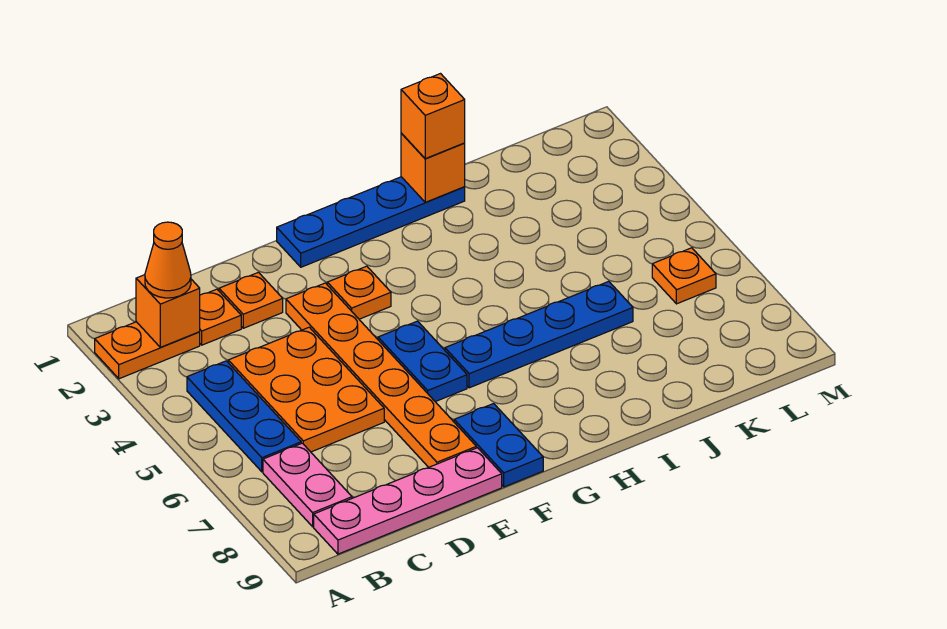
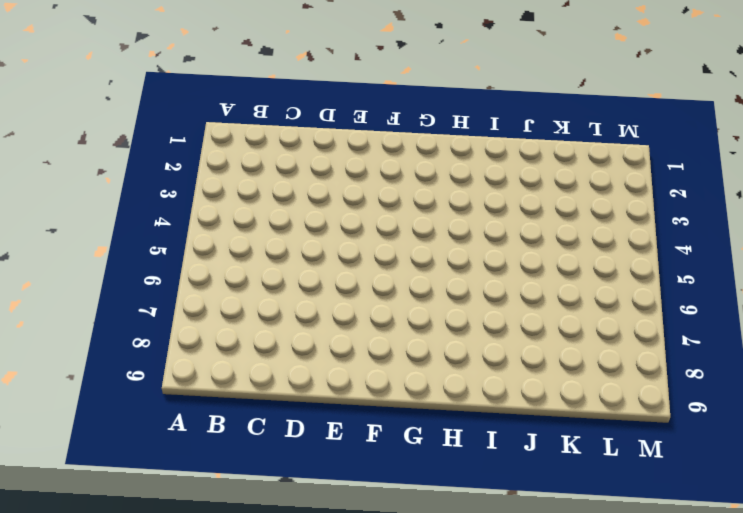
none -> orange plate A2:B2 level 1
none -> blue plate B4:B6 level 1
none -> pink plate B7:B8 level 1

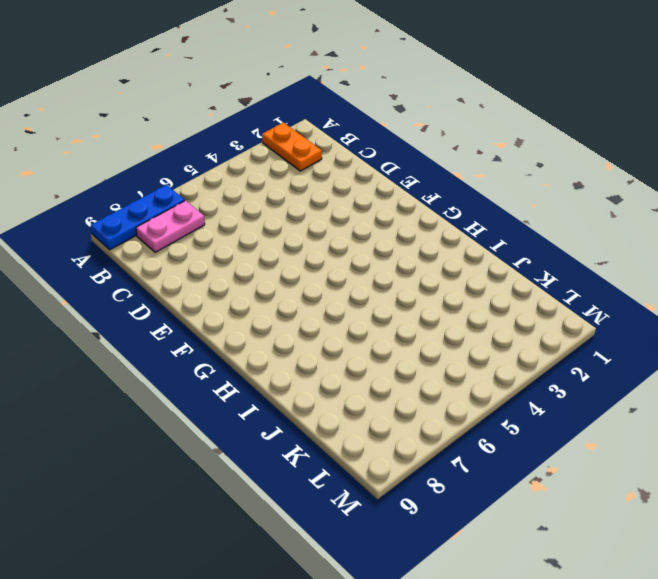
blue plate A7:A9 level 1 -> blue plate B4:B6 level 1
none -> pink plate B9:E9 level 1
none -> orange plate C2 level 1
none -> orange plate C4:D6 level 1

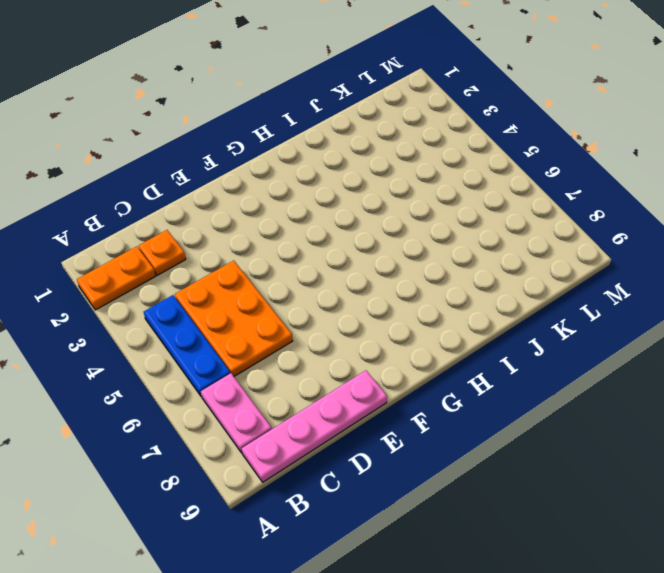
none -> orange plate D2 level 1
none -> orange plate E3:E8 level 1
none -> blue plate F1:I1 level 1

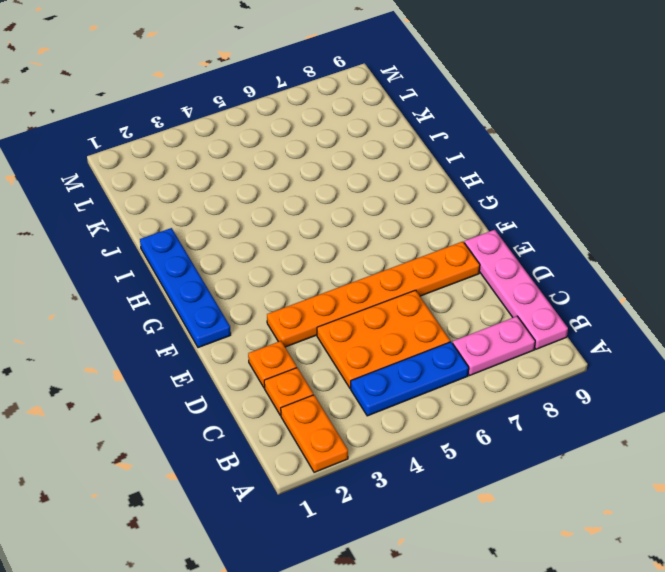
none -> orange plate F3 level 1
none -> blue plate F5:F6 level 1
none -> blue plate F8:F9 level 1

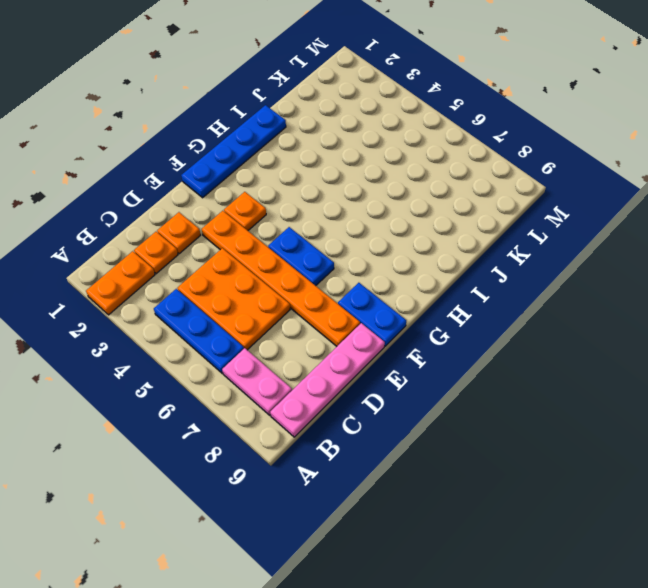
none -> blue plate G6:J6 level 1
none -> orange plate L6 level 1
none -> orange brick B2 level 2

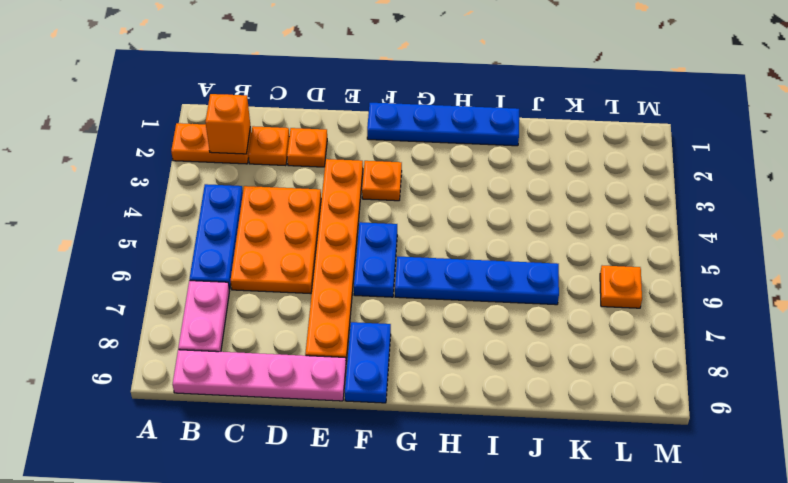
none -> orange brick I1 level 2
none -> orange cone B2 level 3
none -> orange brick I1 level 3

